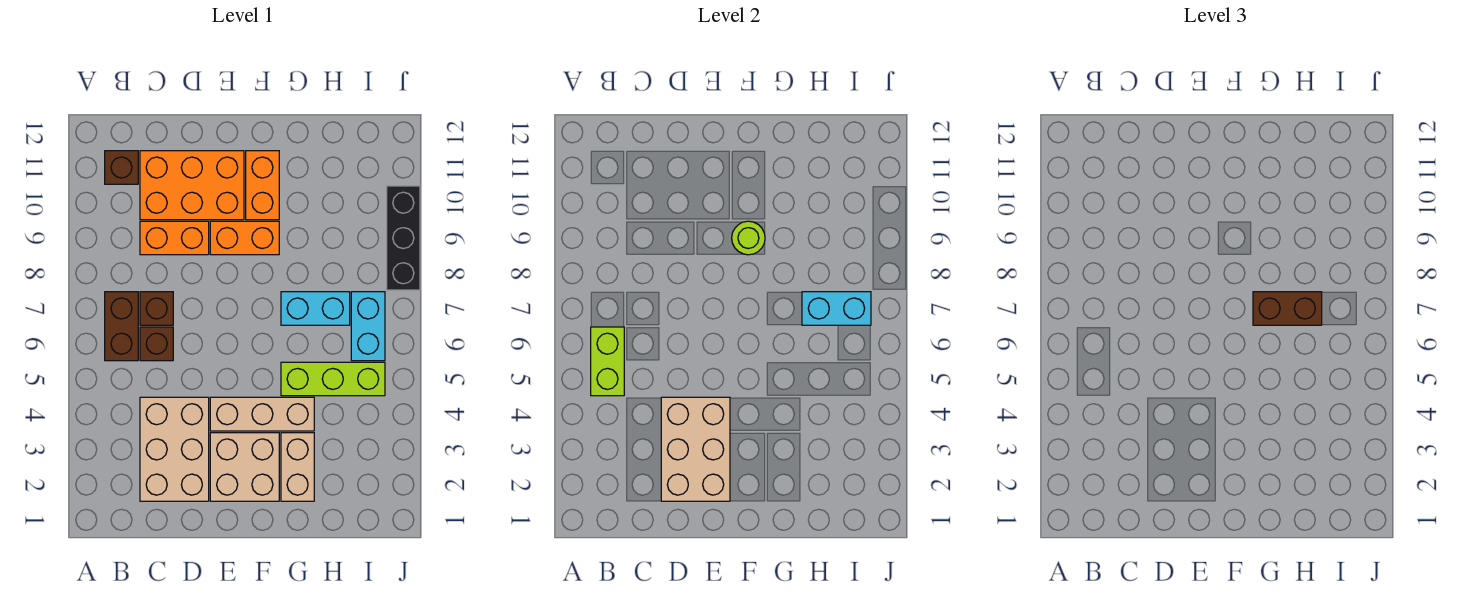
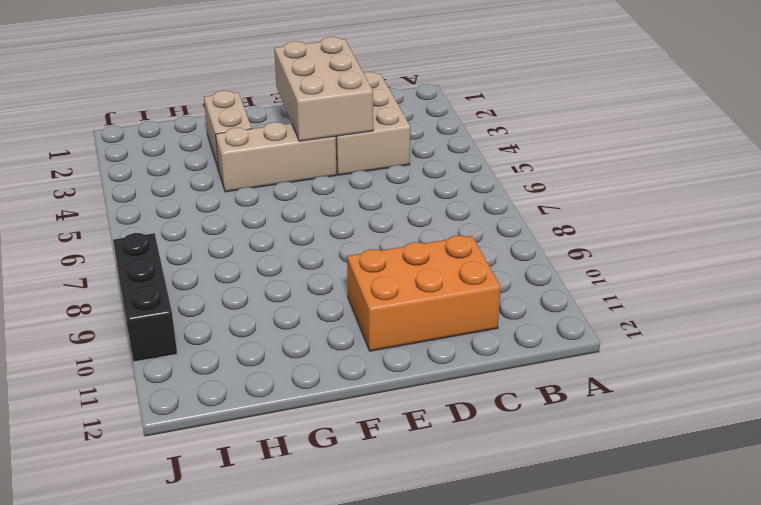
none -> brown brick B6:B7 level 1
none -> brown brick B11 level 1
none -> brown brick C6 level 1

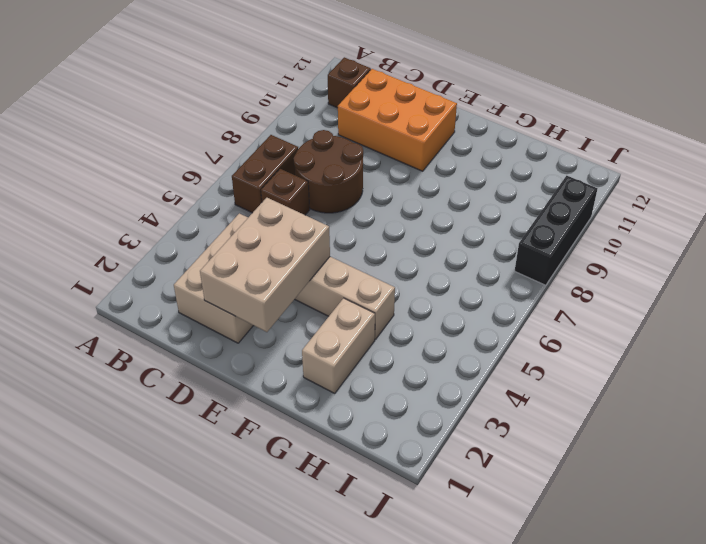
brown round brick C7:D8 level 1 -> brown brick C7 level 1
none -> orange brick C9:D9 level 1
none -> tan brick E2:F3 level 1
none -> orange brick E9:F9 level 1

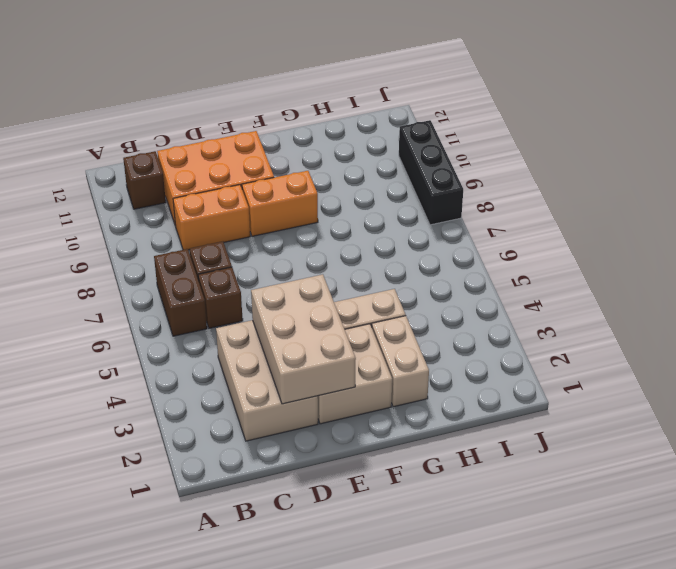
none -> orange brick F10:F11 level 1
none -> lime brick G5:I5 level 1
none -> cyan brick G7:H7 level 1

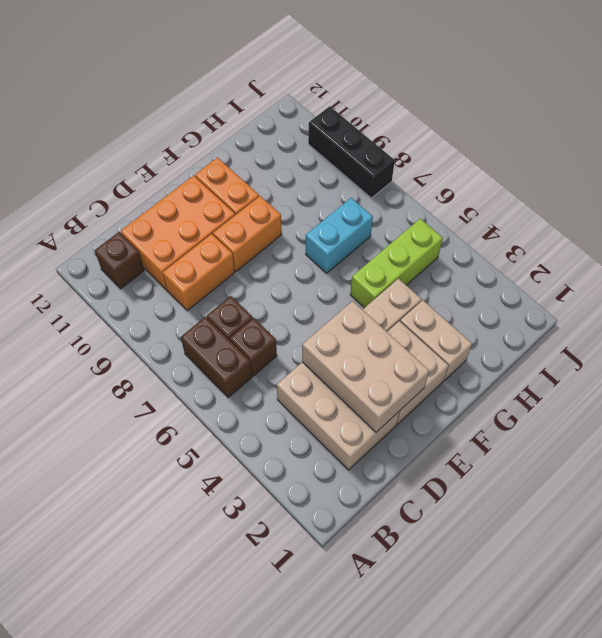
none -> cyan brick I6:I7 level 1
none -> lime brick B5:B6 level 2
none -> lime round brick F9 level 2

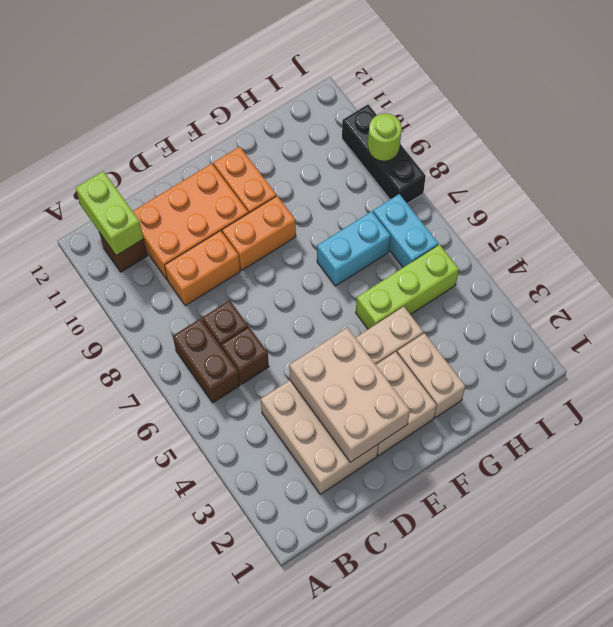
lime brick B11:B12 level 2 -> lime brick B5:B6 level 2
lime round brick J9 level 2 -> lime round brick F9 level 2
none -> cyan brick H7:I7 level 2
none -> brown brick G7:H7 level 3

